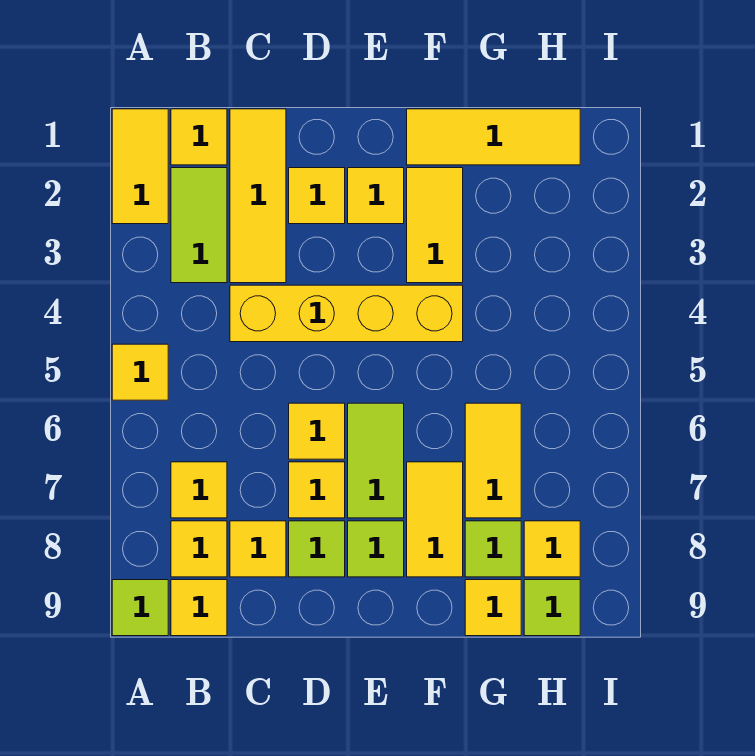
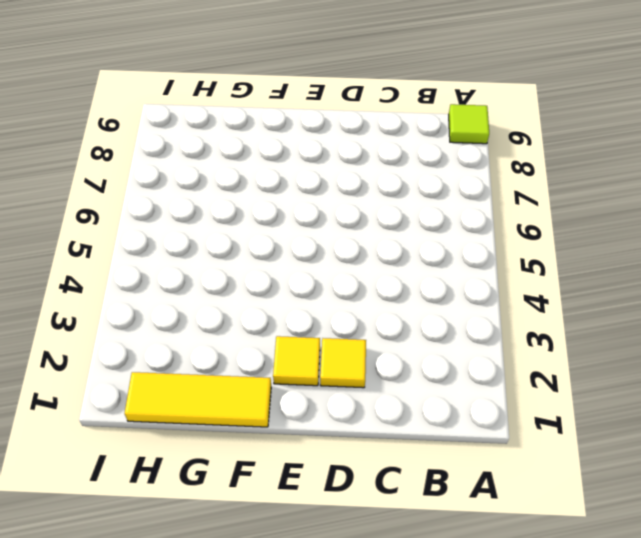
none -> yellow tile A1:A2 level 1
none -> yellow tile A5 level 1
none -> yellow tile B1 level 1

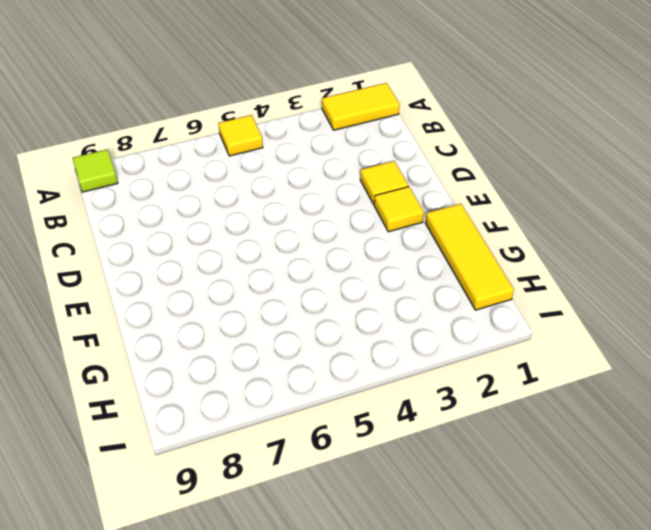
none -> yellow tile B1 level 1
none -> lime tile B2:B3 level 1
none -> yellow tile B7 level 1

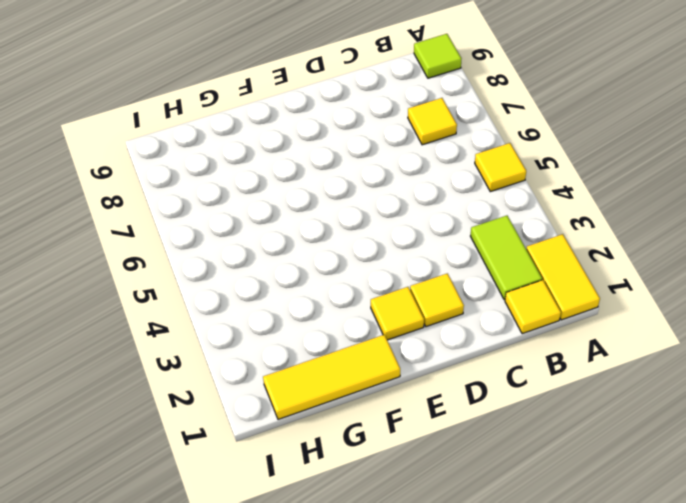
none -> yellow tile B8 level 1
none -> yellow tile B9 level 1
none -> yellow tile C1:C3 level 1

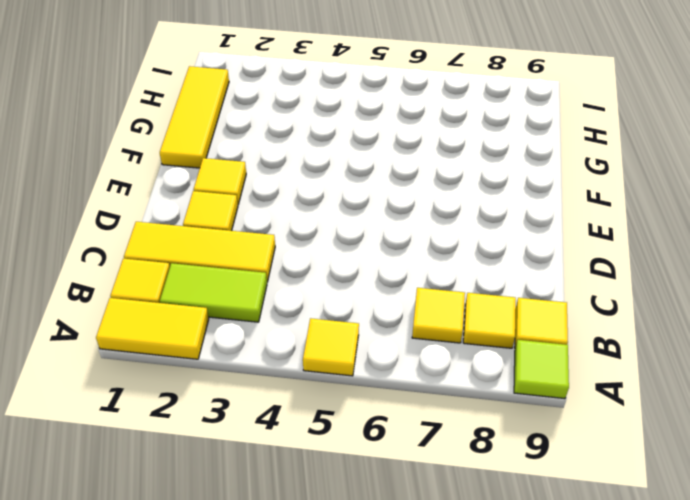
none -> yellow brick C4:F4 level 1
none -> yellow tile C8 level 1
none -> yellow tile D6 level 1

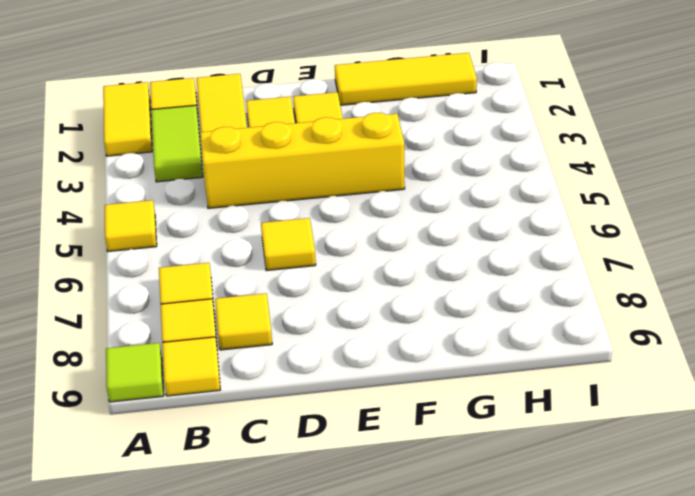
none -> yellow tile D7 level 1
none -> lime tile D8 level 1
none -> lime tile E6:E7 level 1

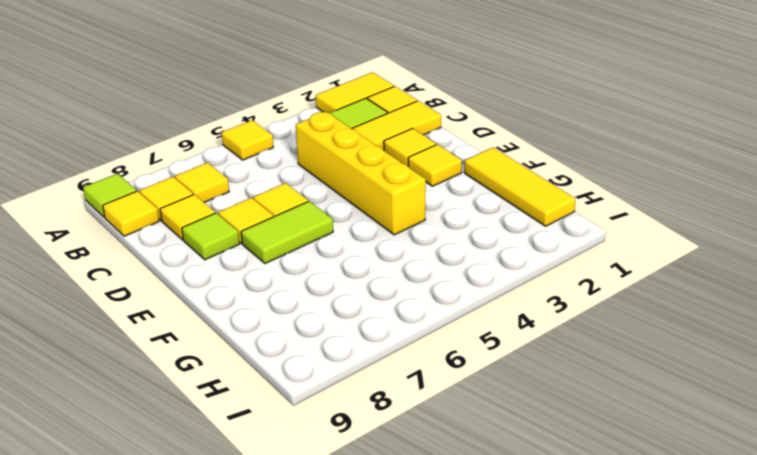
none -> lime tile E8 level 1
none -> yellow tile F2:F3 level 1
none -> yellow tile F7:F8 level 1

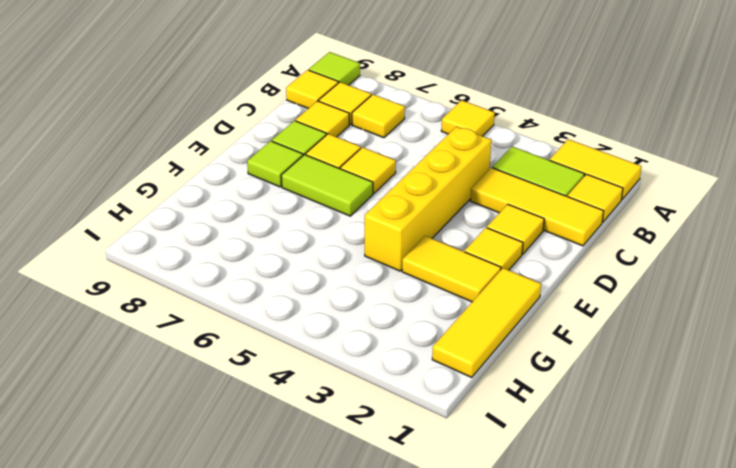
none -> yellow tile F7:F8 level 1
none -> yellow tile G6:G7 level 1
none -> lime tile G8 level 1

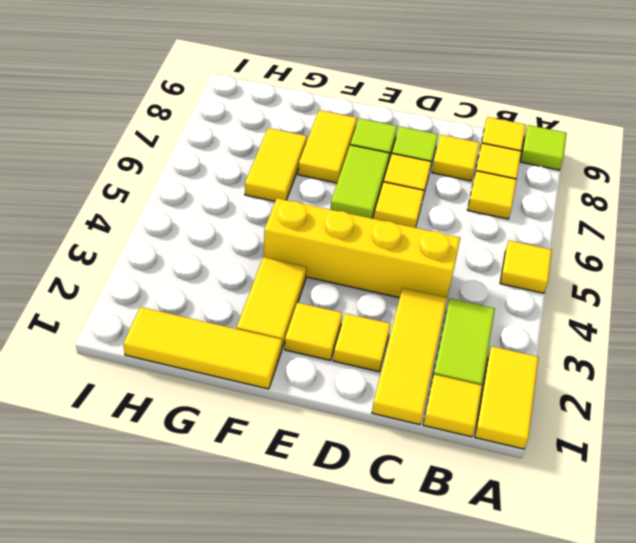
none -> lime tile G8 level 1
none -> yellow tile G9 level 1
none -> yellow tile H8 level 1

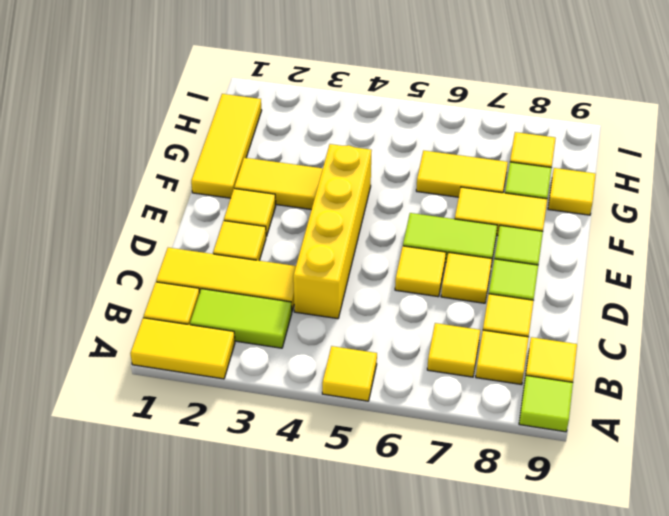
none -> lime tile H9 level 1

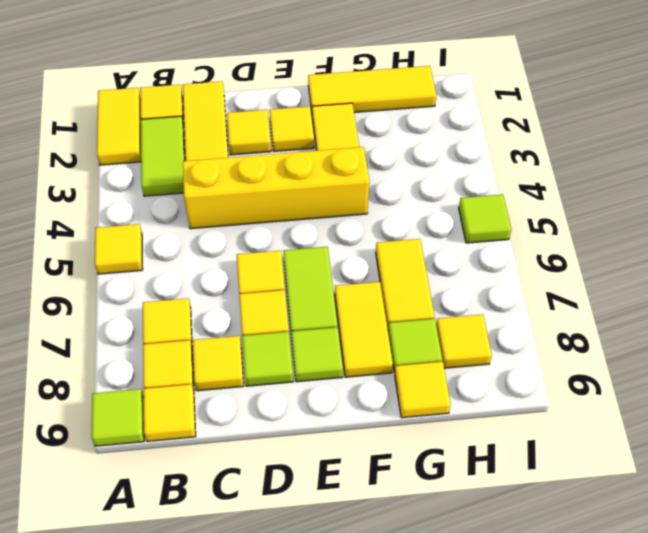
lime tile I5 level 1 -> lime tile H9 level 1

